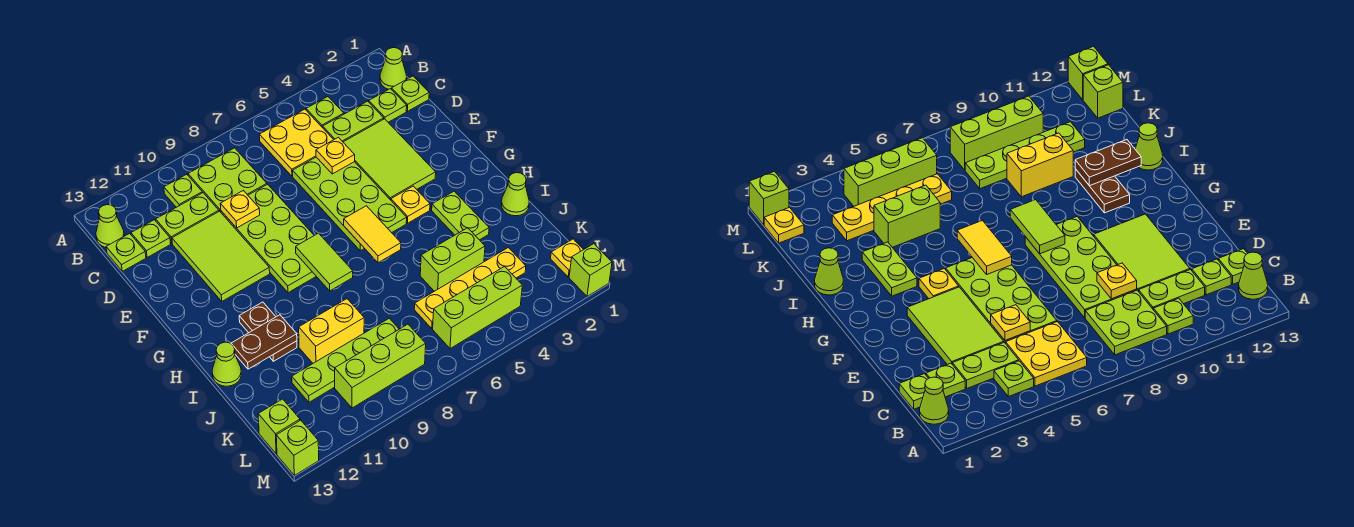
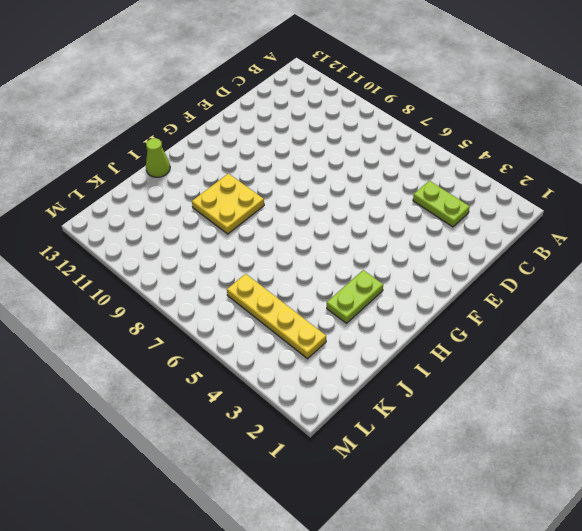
yellow plate H9:I10 level 1 -> yellow plate B5:C6 level 1
none -> lime cone B1 level 1
none -> lime plate B4 level 1
none -> lime plate B8:C9 level 1
none -> lime plate B10 level 1

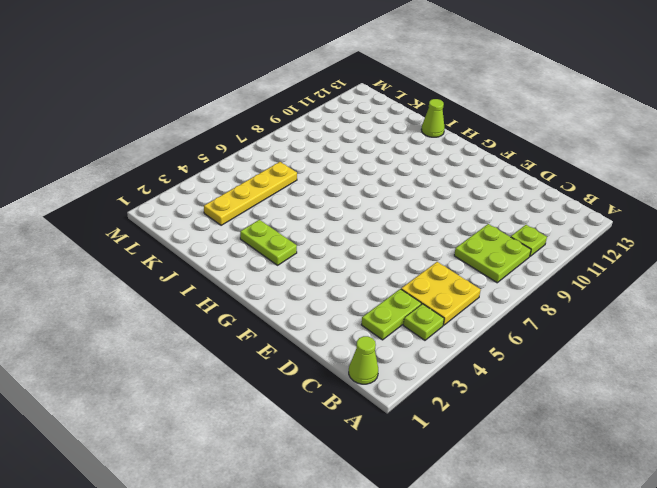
none -> lime cone B13 level 1
none -> lime plate C1 level 1
none -> lime plate C2 level 1
none -> lime plate C10:C11 level 1

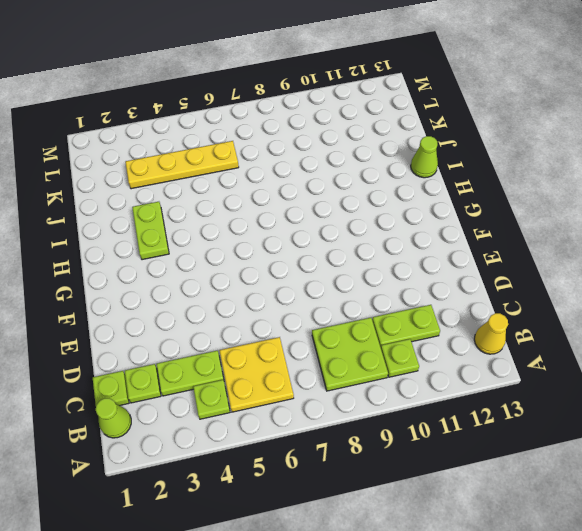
yellow cone B13 level 1 -> lime cone B13 level 1
none -> lime plate C12 level 1
none -> lime plate C13 level 1
none -> lime tile D3:F4 level 1
none -> lime plate D5:G6 level 1

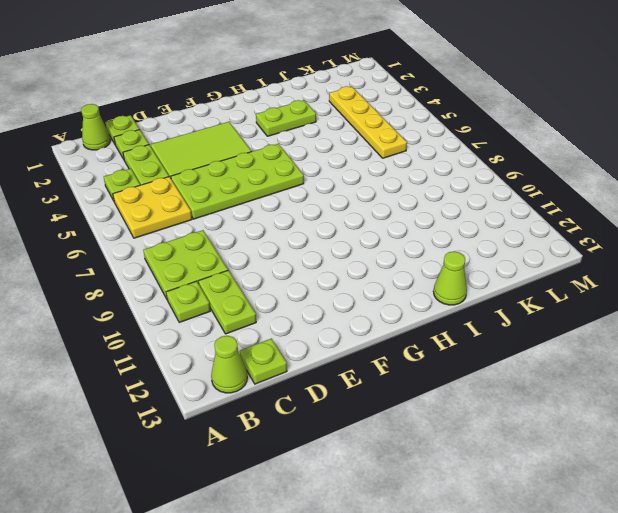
none -> lime plate C12 level 1
none -> lime plate D8:G9 level 1
none -> lime tile D10:F11 level 1
none -> yellow plate G4 level 1

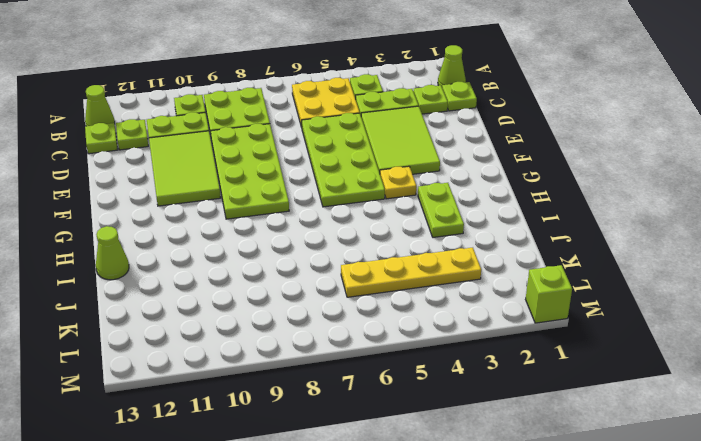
none -> brown plate H11:I11 level 1
none -> lime cone I1 level 1
none -> lime brick J4:J5 level 1
none -> yellow brick J9:J10 level 1

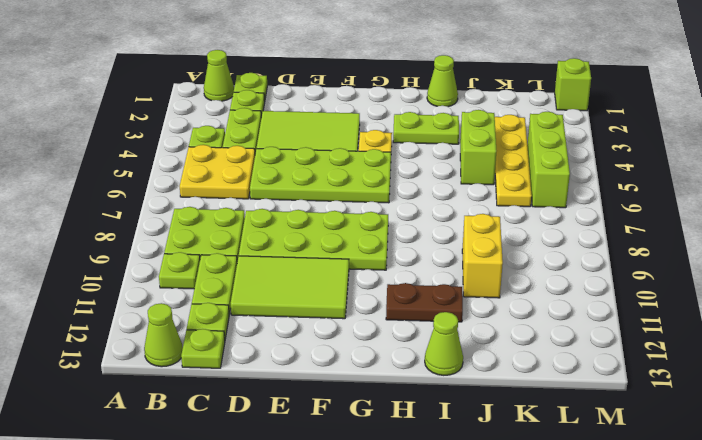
none -> lime plate K8:K11 level 1
none -> yellow plate L1 level 1
none -> lime brick L8:L10 level 1
none -> lime brick L13 level 1

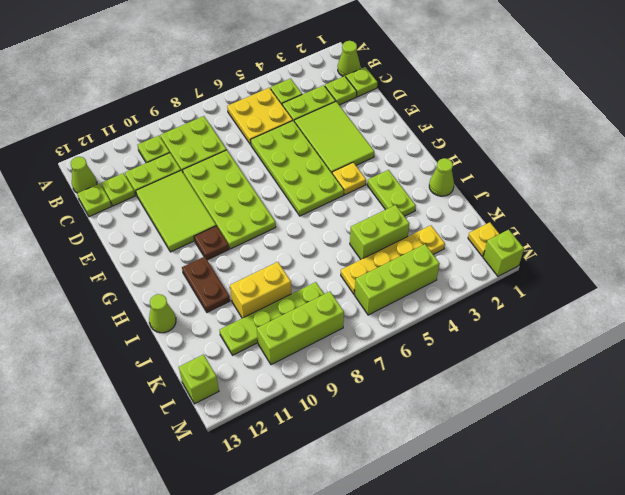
brown plate G10 level 1 -> none
none -> lime brick M13 level 1
none -> yellow plate D5 level 2
none -> yellow plate D9 level 2
none -> yellow tile G6:H6 level 2

